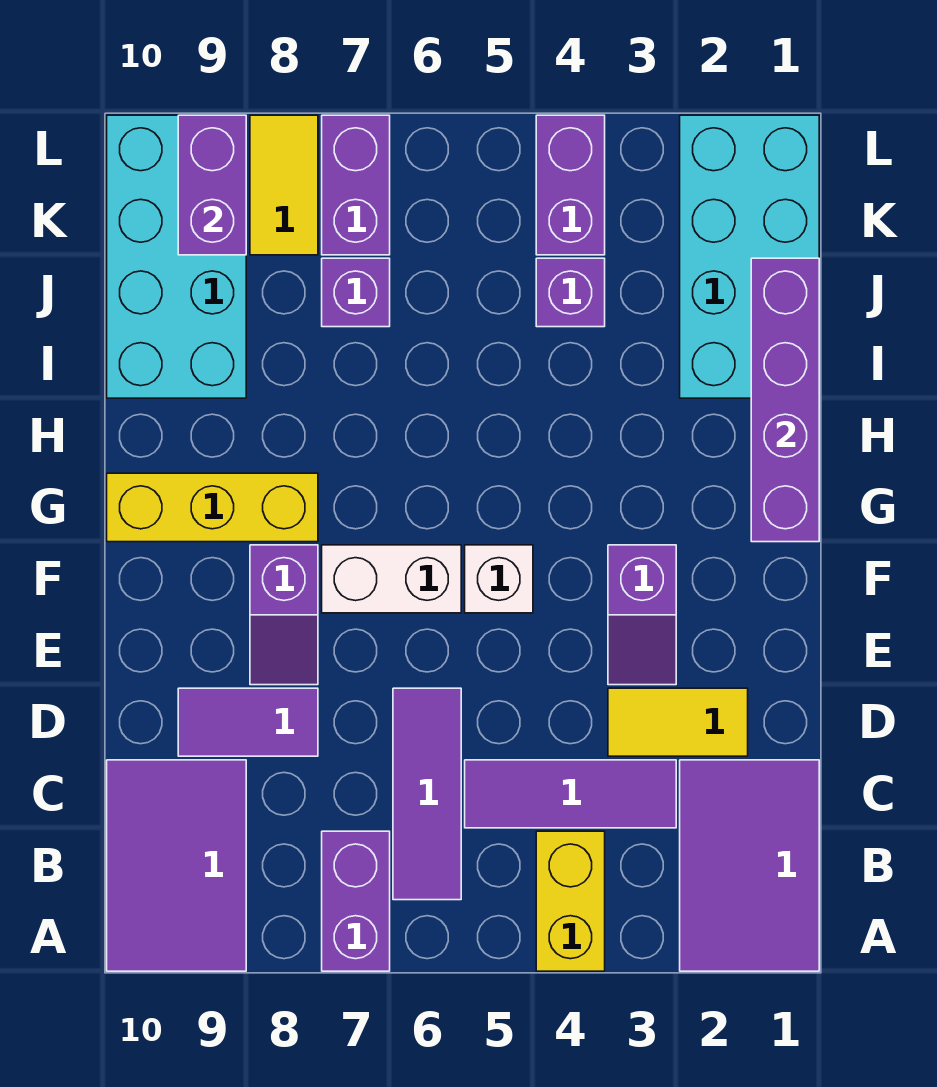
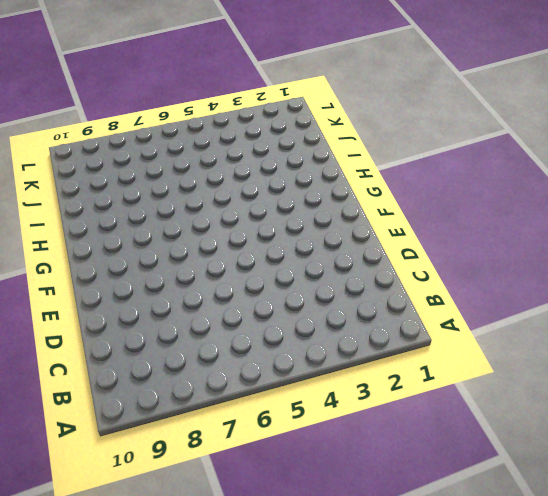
none -> purple tile A1:C2 level 1
none -> yellow brick A4:B4 level 1
none -> purple brick A7:B7 level 1

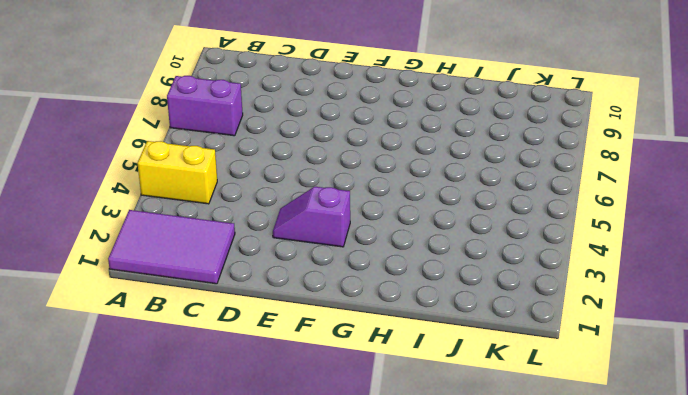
none -> purple tile A9:C10 level 1
none -> purple tile B6:D6 level 1
none -> purple tile C3:C5 level 1

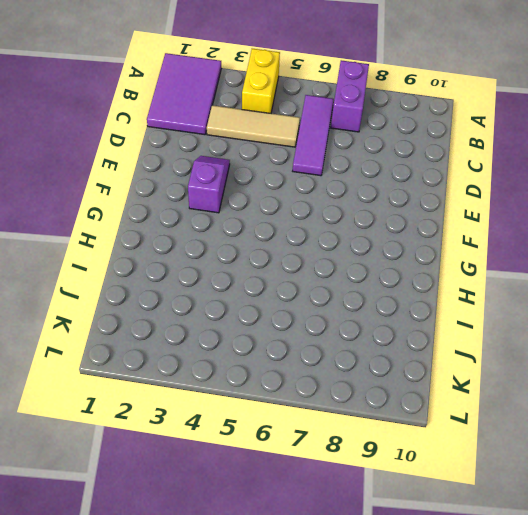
tan tile C3:C5 level 1 -> purple tile C3:C5 level 1
none -> purple tile A9:C10 level 1
none -> yellow tile D2:D3 level 1
none -> purple tile D8:D9 level 1

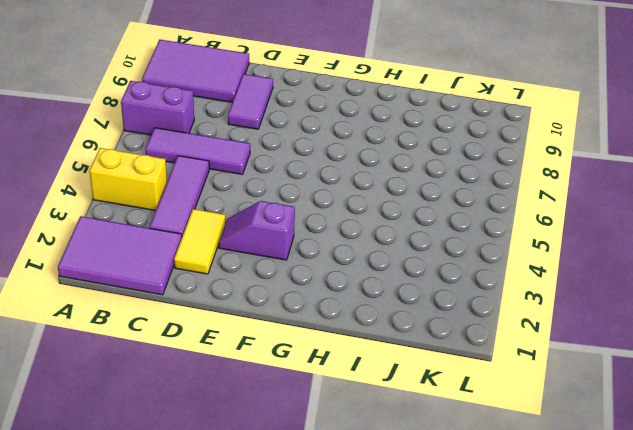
none -> purple slope E8:F8 level 1 top F
none -> white brick F5 level 1
none -> white brick F6:F7 level 1

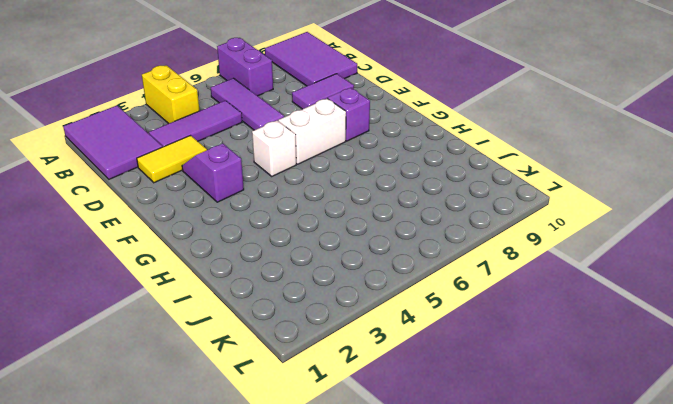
none -> yellow brick G8:G10 level 1
none -> cyan brick I1:L2 level 1
none -> cyan brick I9:L10 level 1

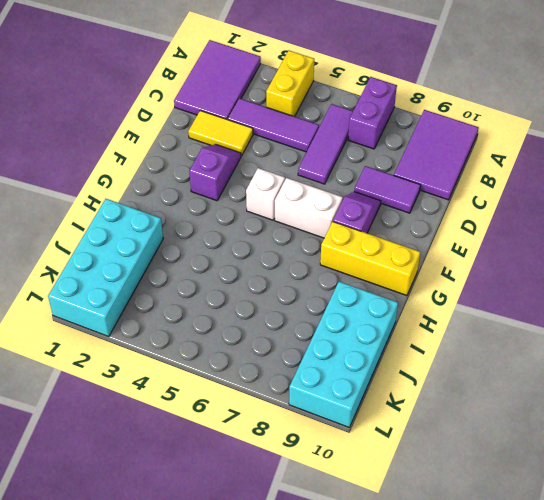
none -> purple brick J4 level 1
none -> purple brick J7 level 1
none -> purple brick K4:L4 level 1

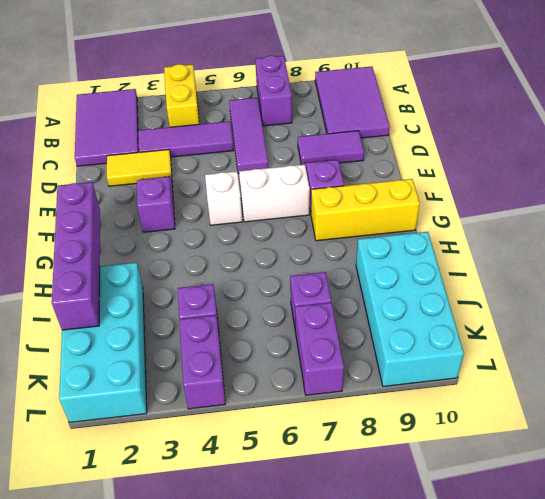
none -> yellow tile K8:L8 level 1
none -> purple brick K9:L9 level 2

